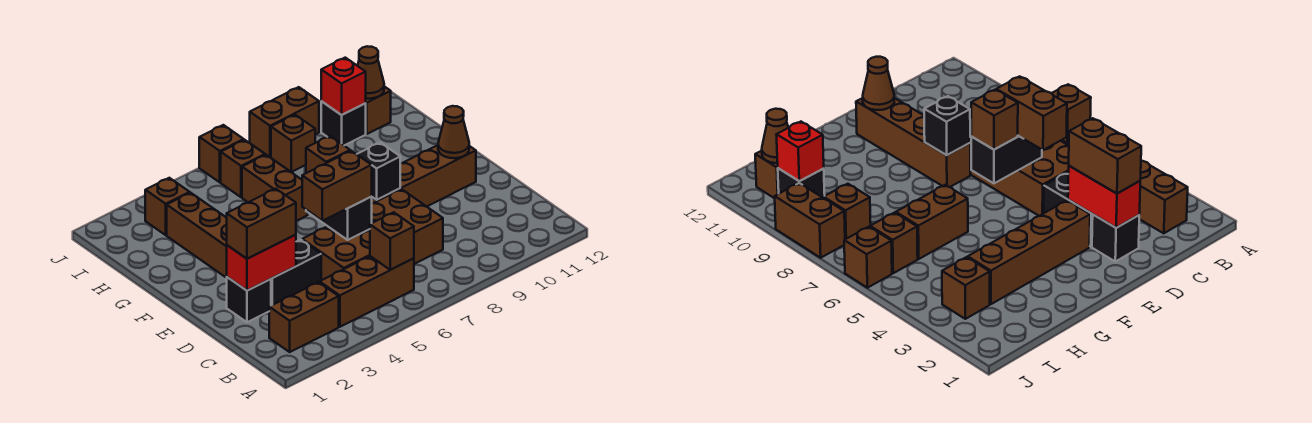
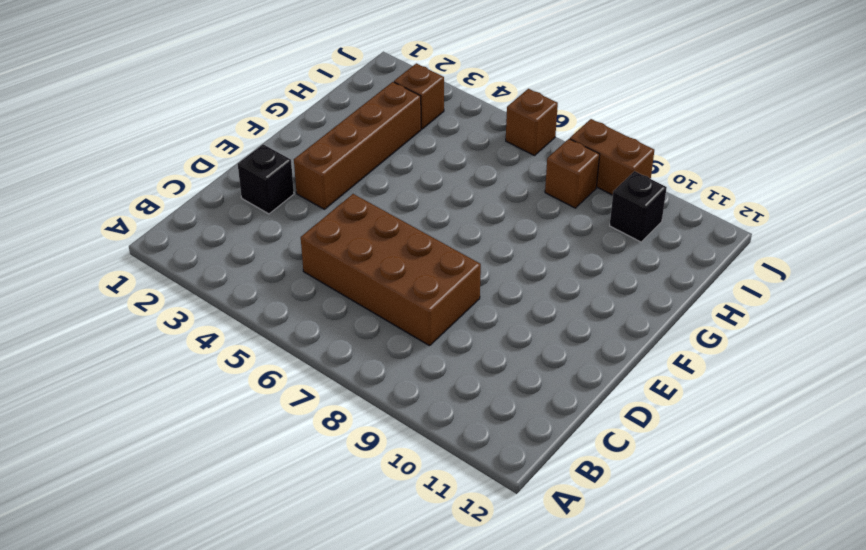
none -> brown brick B2:B3 level 1
none -> brown brick B4:B6 level 1
none -> black brick D3:D4 level 1

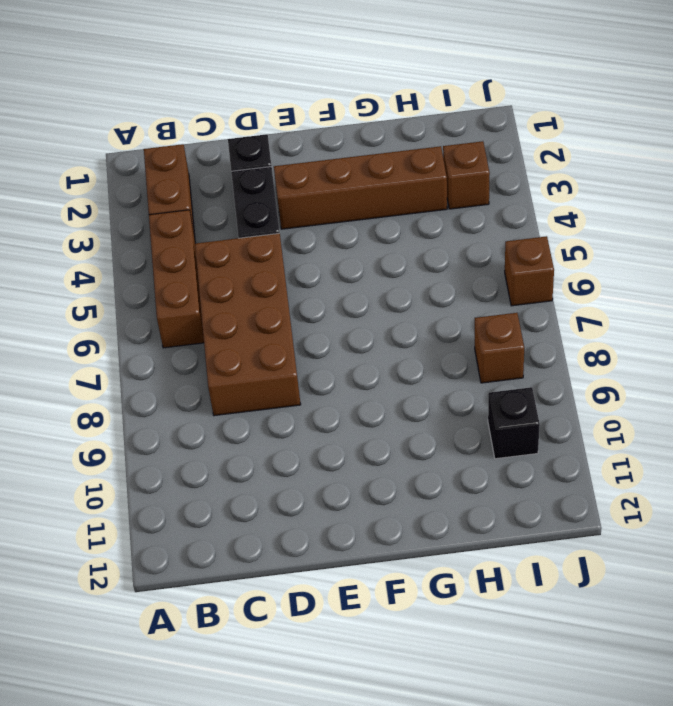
none -> brown brick E8:E11 level 1
none -> brown brick G6:H6 level 1
none -> brown brick I6 level 1

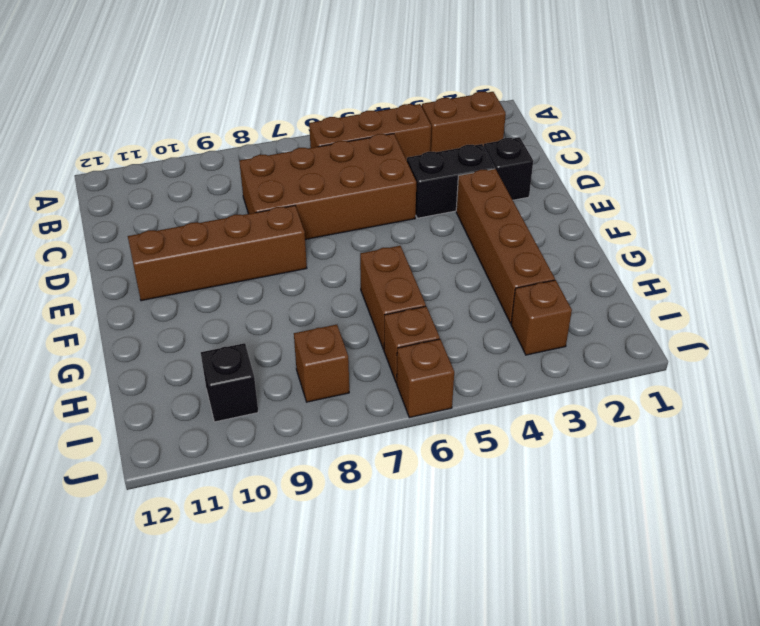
none -> brown brick I11 level 1
none -> brown brick J8:J9 level 1
none -> brown brick B6 level 2

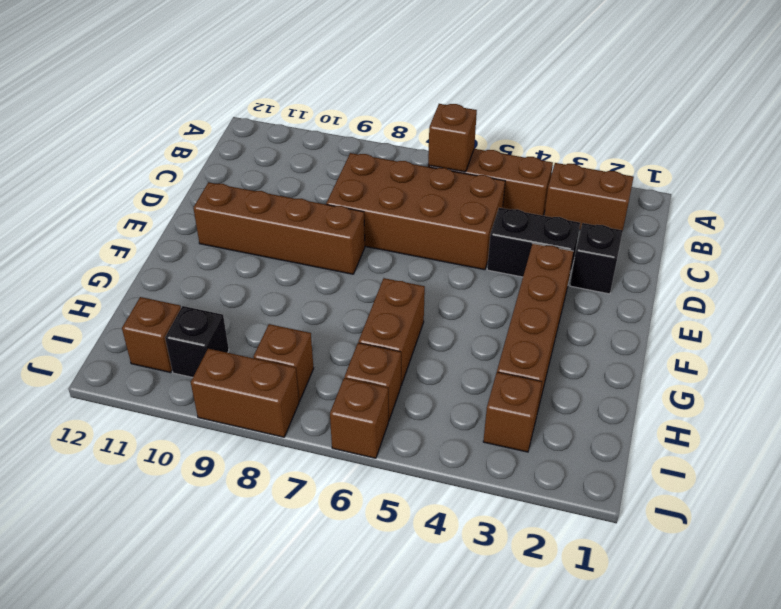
none -> red brick D2:D3 level 2
none -> black brick D6:E6 level 2
none -> black brick E8 level 2

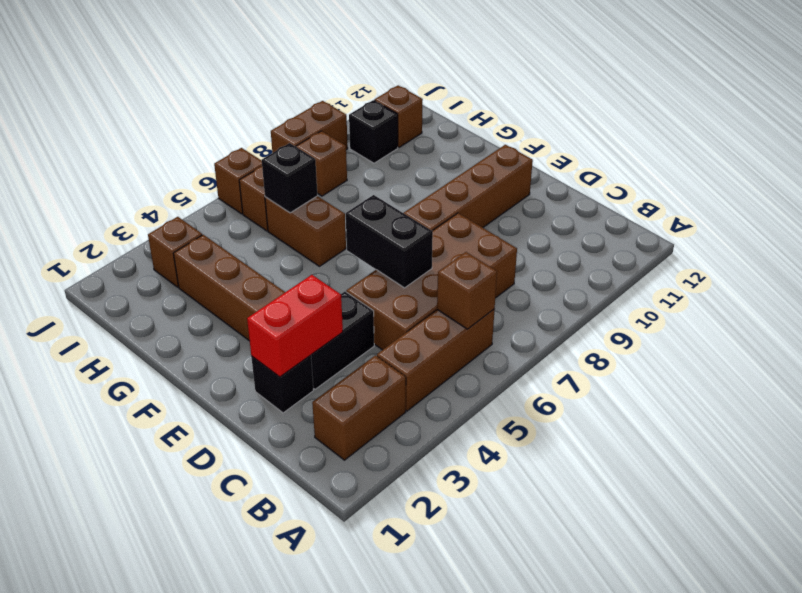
black brick H6 level 2 -> black brick E8 level 2
none -> brown cone E11 level 2
none -> red brick I10 level 2
none -> brown cone I11 level 2

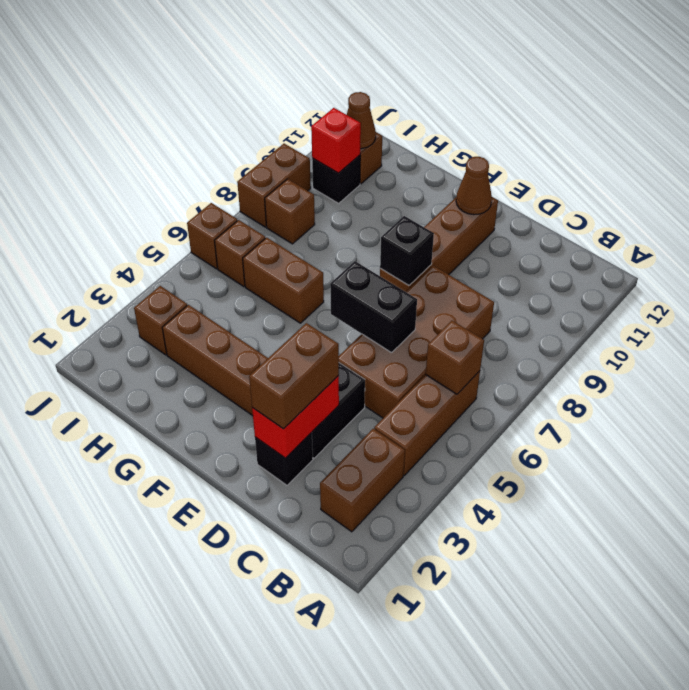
none -> brown brick D5:D6 level 3
none -> brown brick E6 level 3

